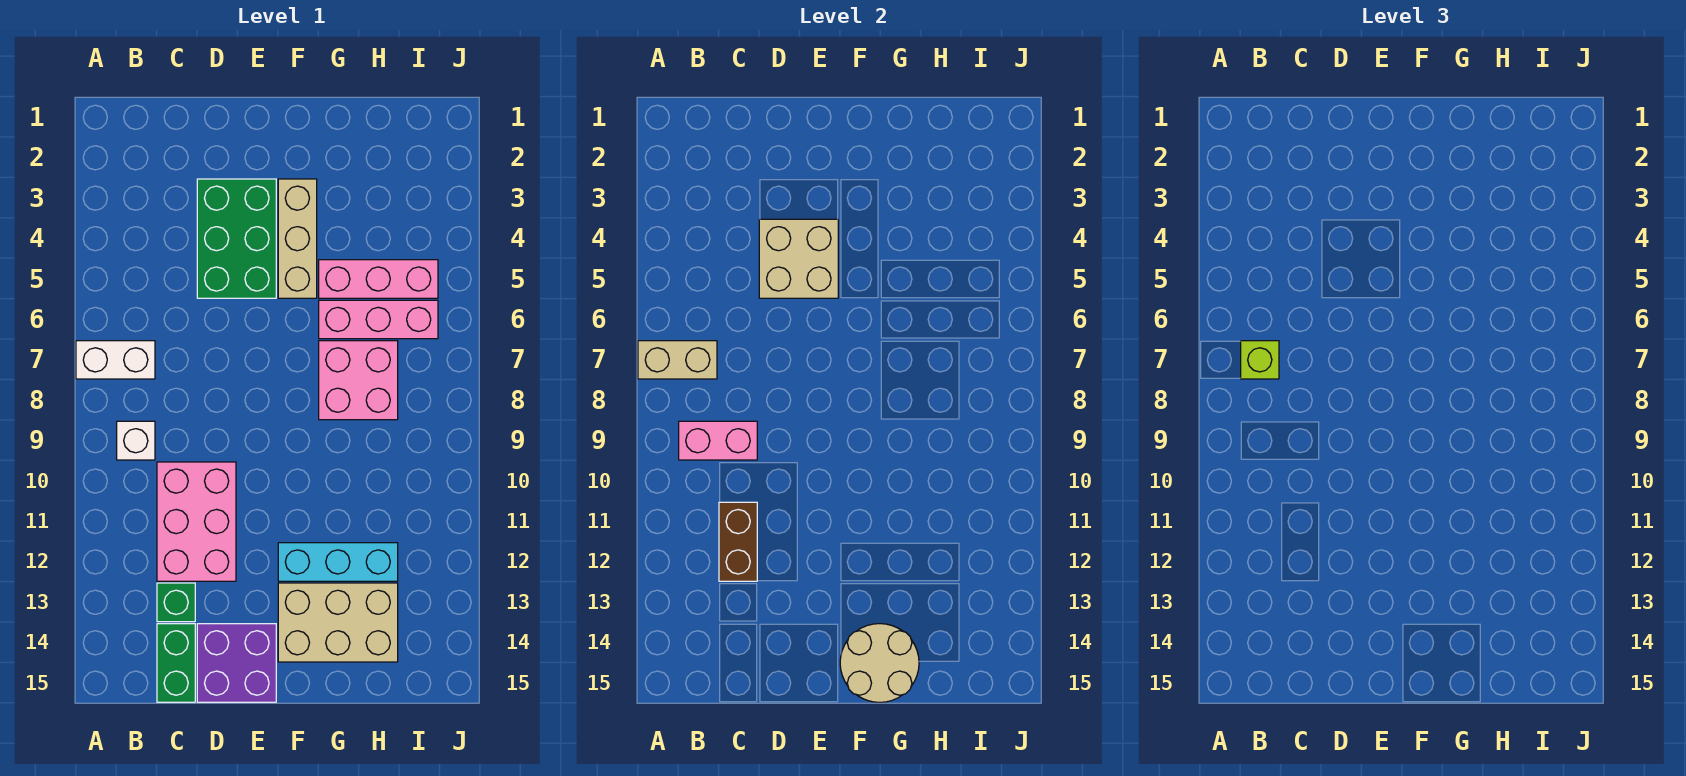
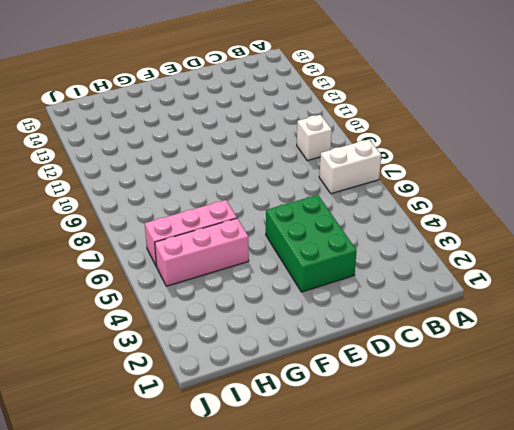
none -> pink brick C10:D12 level 1
none -> green brick C13 level 1
none -> green brick C14:C15 level 1

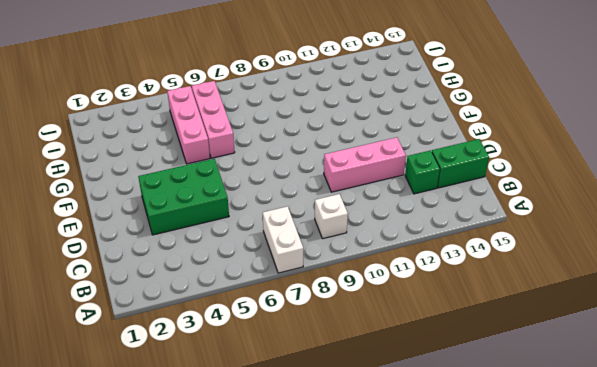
pink brick D10:D12 level 1 -> pink brick C10:D12 level 1
none -> purple brick D14:E15 level 1
none -> tan brick F3:F5 level 1
none -> cyan brick F12:H12 level 1

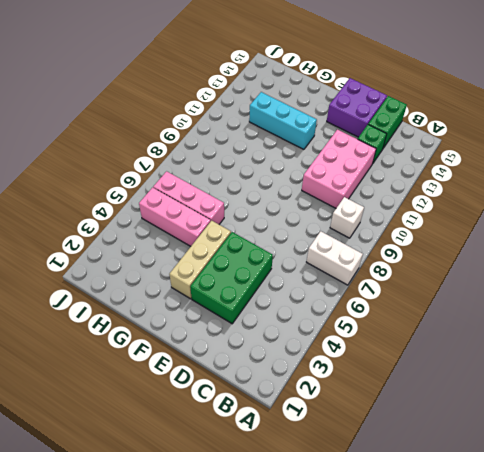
none -> tan brick F13:H14 level 1
none -> pink brick G7:H8 level 1
none -> tan brick A7:B7 level 2

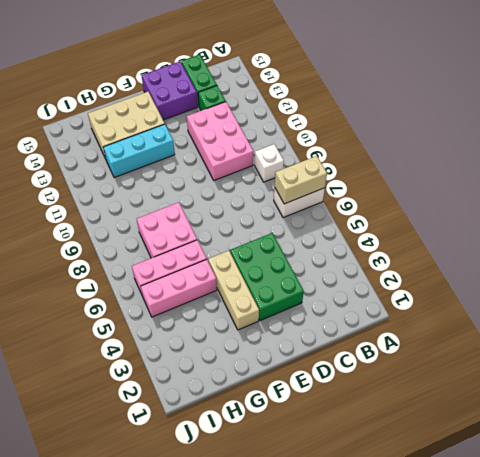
none -> pink brick B9:C9 level 2
none -> brown brick C11:C12 level 2
none -> tan brick D4:E5 level 2

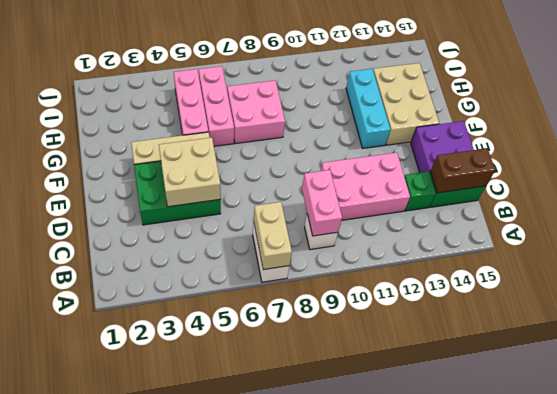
brown brick C14:C15 level 2 -> brown brick C11:C12 level 2
none -> tan round brick F14:G15 level 2
none -> lime brick B7 level 3

